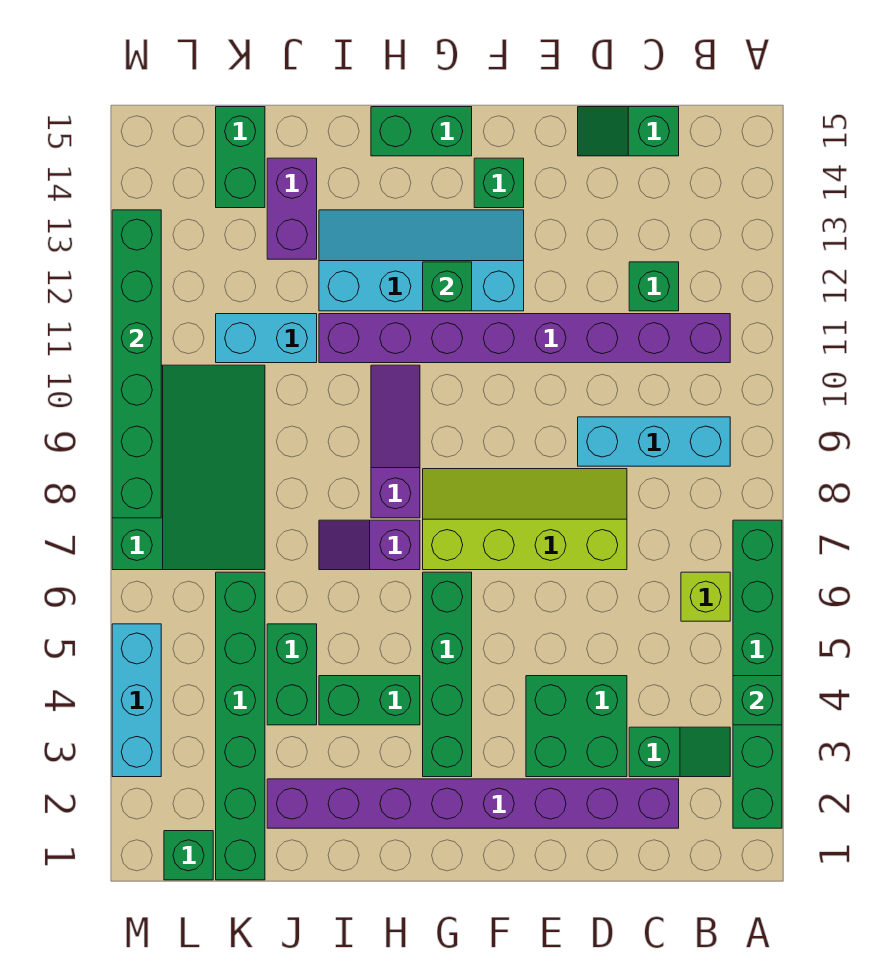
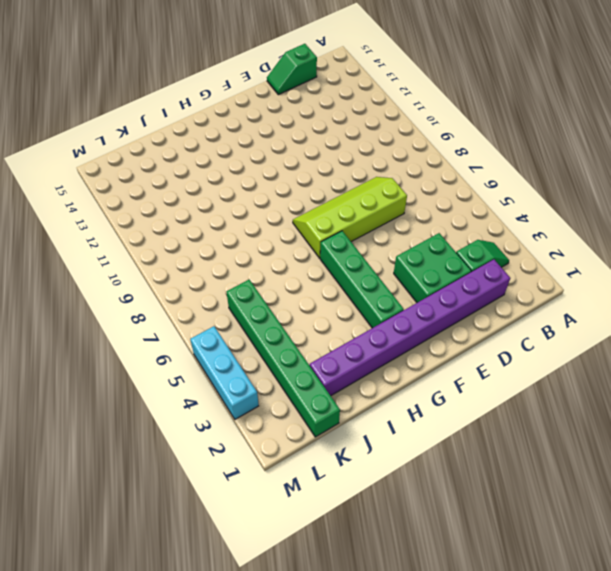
none -> green brick A2:A7 level 1
none -> lime brick B6 level 1
none -> cyan brick B9:D9 level 1

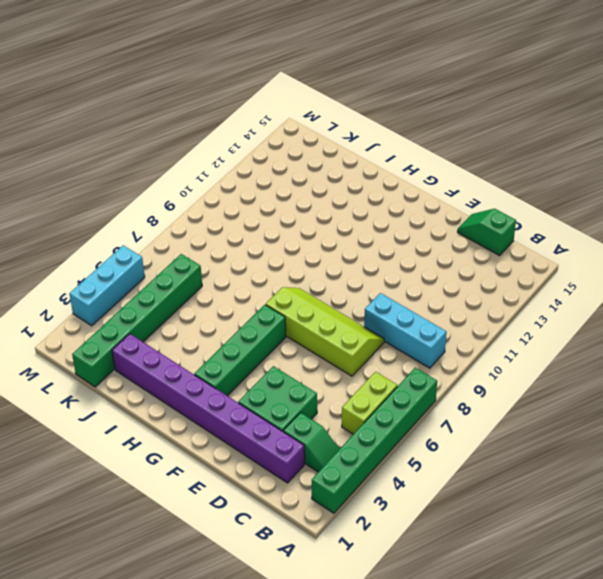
lime brick B5:B6 level 1 -> lime brick B6 level 1
none -> purple brick B11:I11 level 1
none -> green brick C12 level 1
none -> cyan slope F12:I13 level 1 top 12

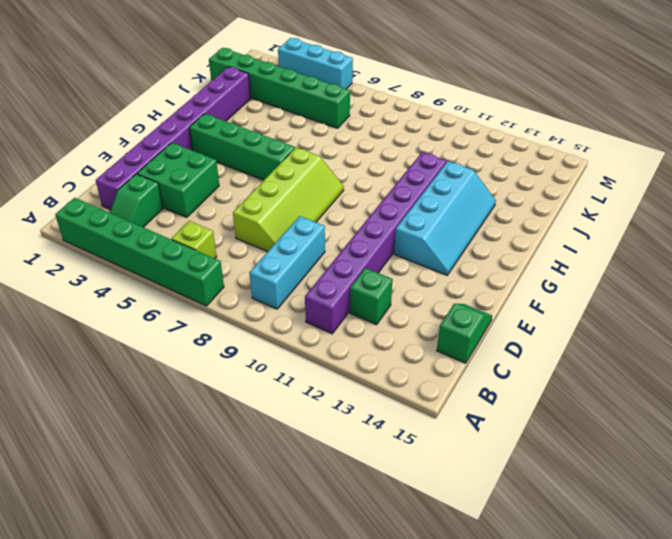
none -> green brick F14 level 1
none -> green brick G15:H15 level 1
none -> green brick H4:I4 level 1

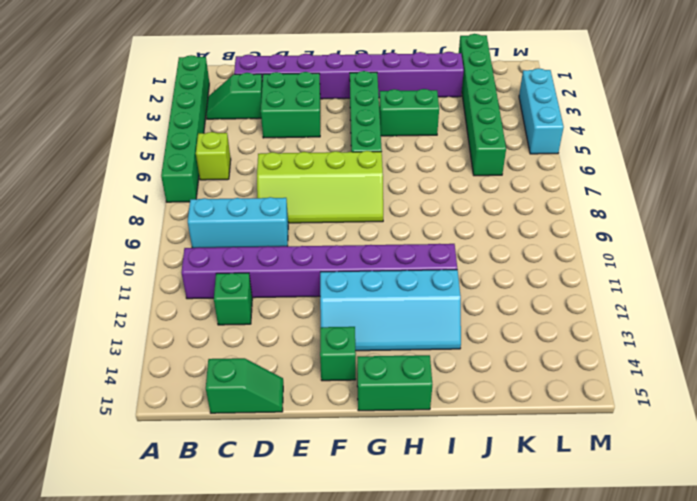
none -> purple slope H7:I7 level 1 top H
none -> purple slope H8:H10 level 1 top 8
none -> green brick J4:J5 level 1

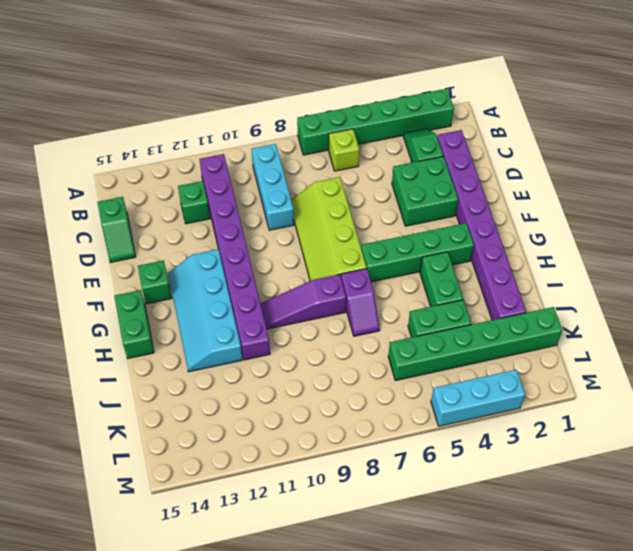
none -> cyan brick J11:K11 level 1
none -> purple brick J13:J14 level 1
none -> green slope K7:M10 level 1 top M

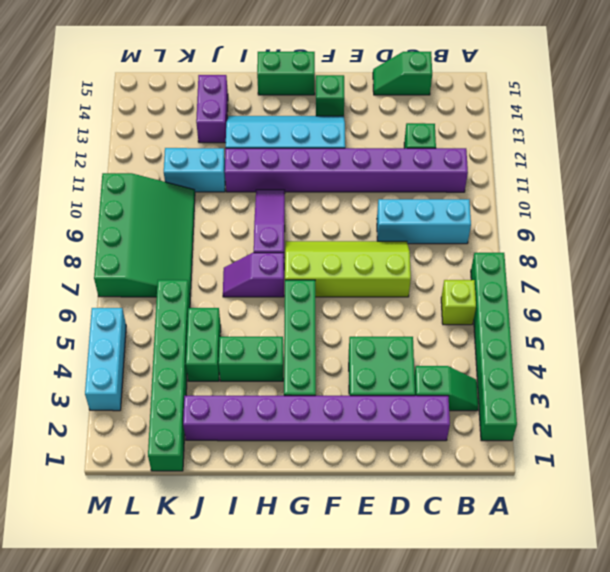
none -> green brick K14:K15 level 1
none -> green brick L1 level 1
none -> green brick A4 level 2

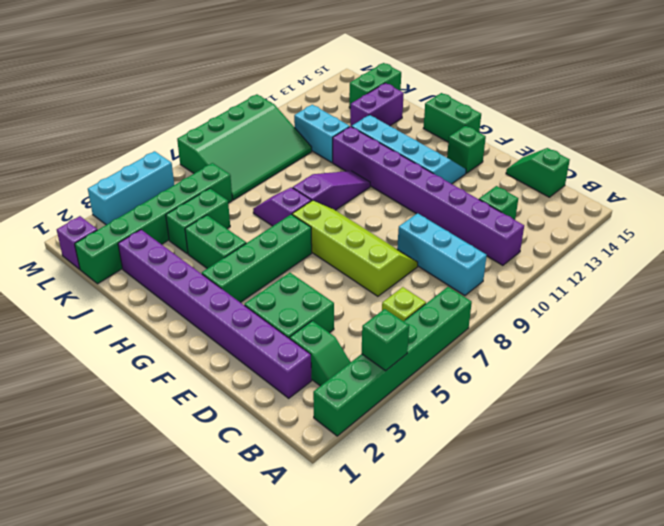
purple brick L1 level 1 -> green brick L1 level 1
none -> green brick G12 level 2
none -> green brick M8:M13 level 2

